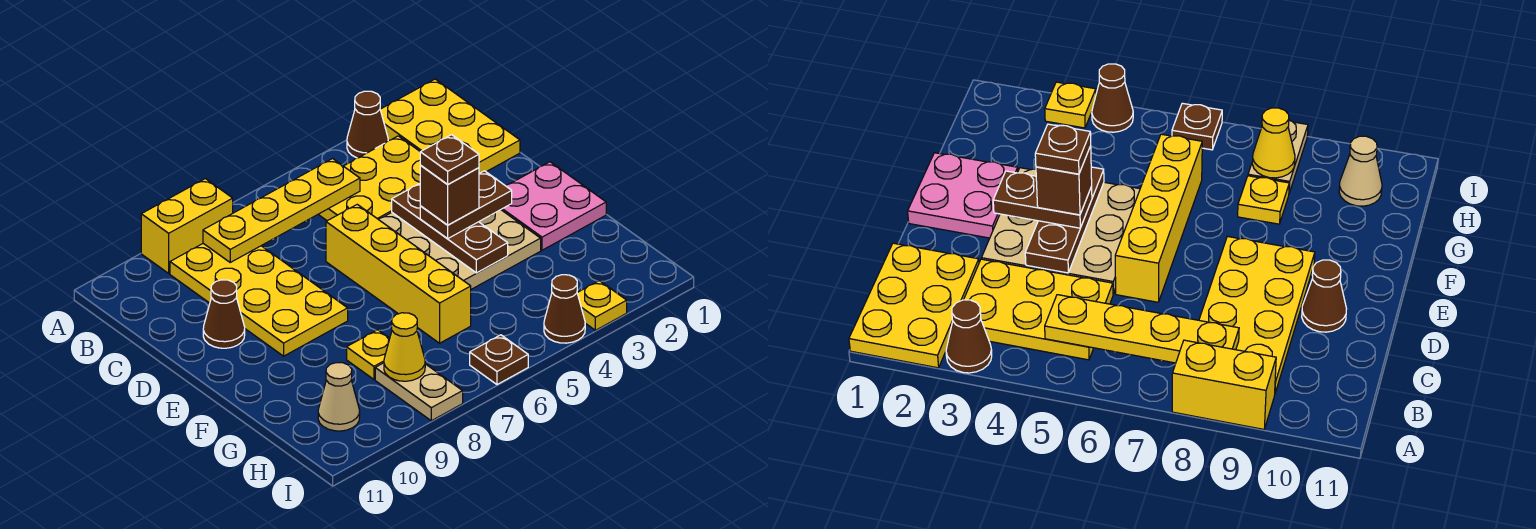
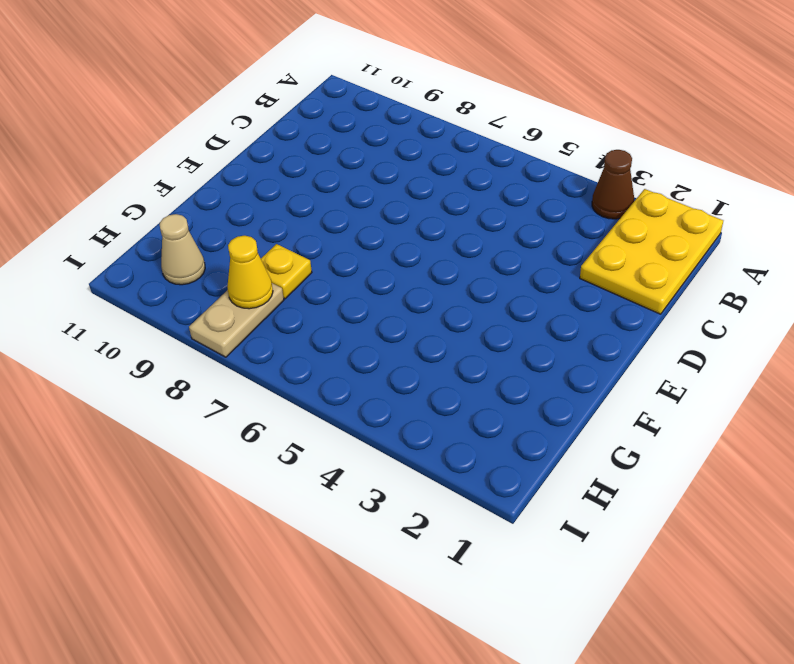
none -> yellow brick A8:A9 level 1
none -> yellow plate B3:C5 level 1
none -> yellow plate B8:E9 level 1

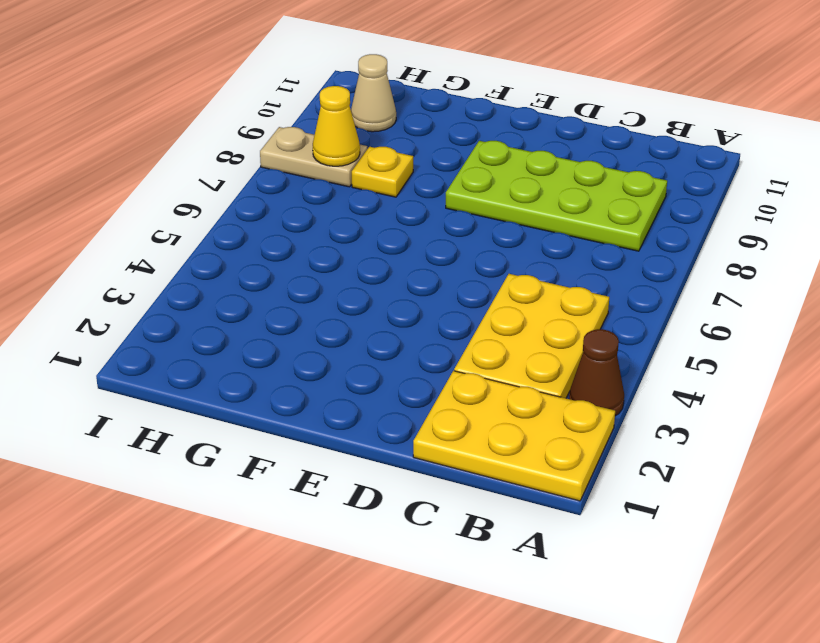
lime plate B8:E9 level 1 -> yellow plate B8:E9 level 1
none -> yellow brick A8:A9 level 1
none -> tan plate D3:F5 level 1
none -> yellow brick D6:G6 level 1

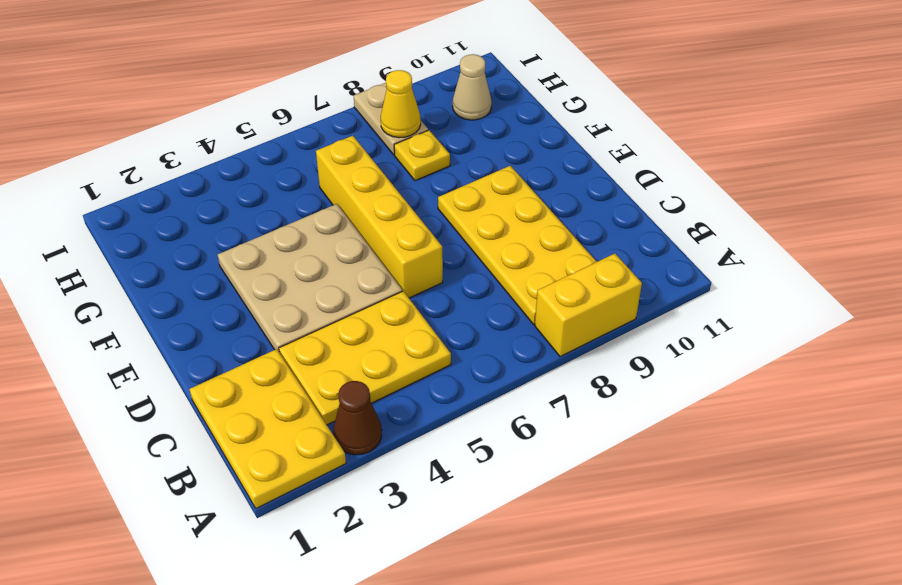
none -> brown cone D10 level 1
none -> pink plate E1:F2 level 1
none -> yellow plate I3 level 1

